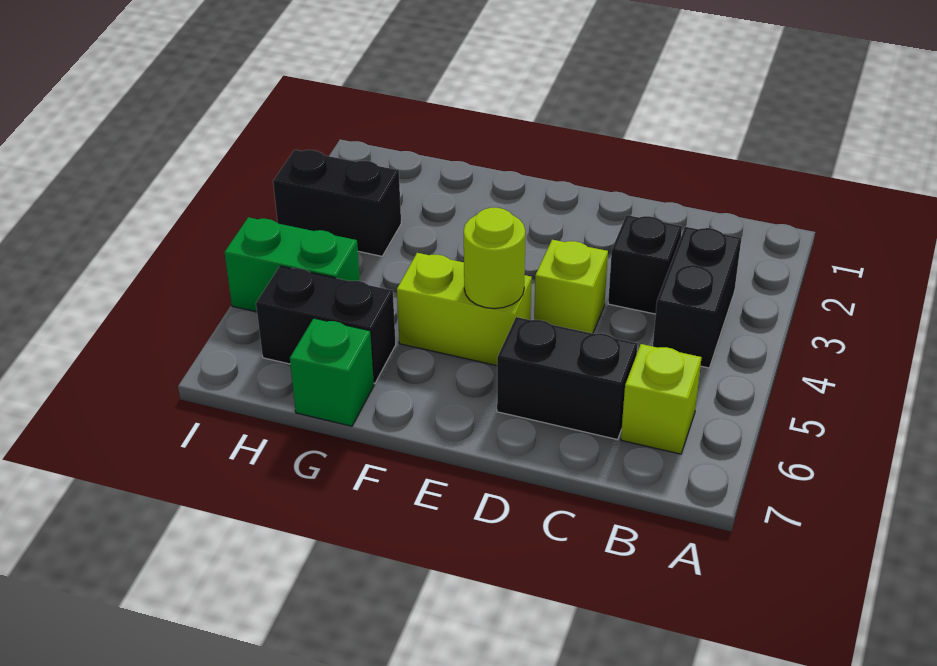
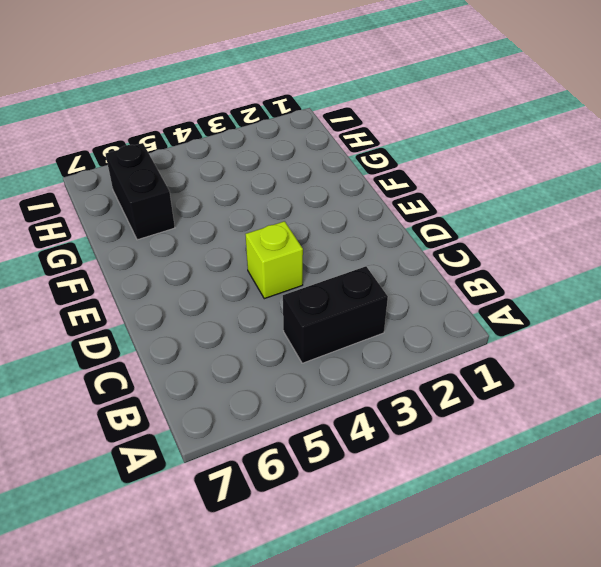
none -> lime brick B6 level 1
none -> black brick C3 level 1

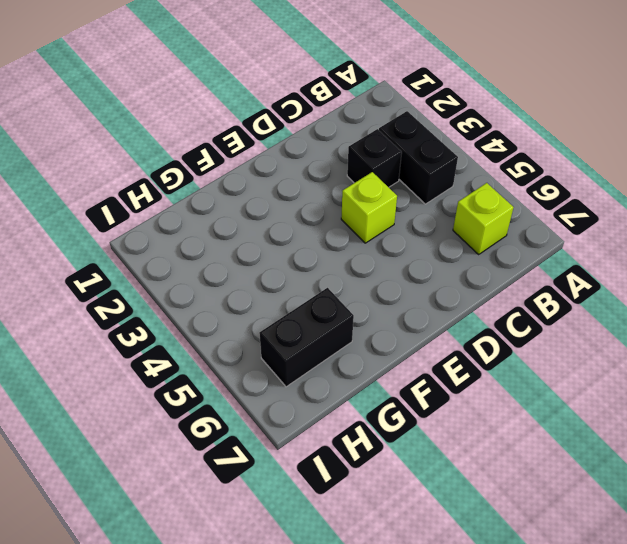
none -> black brick C6:D6 level 1
none -> lime brick E5:F5 level 1

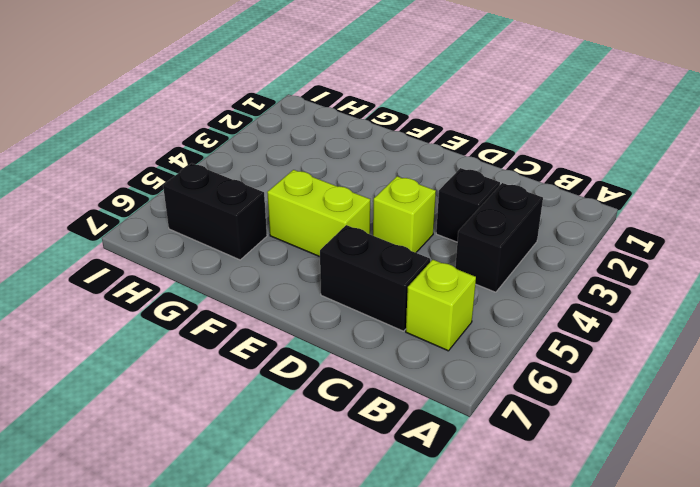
none -> green brick G7 level 1
none -> black brick H3:I3 level 1

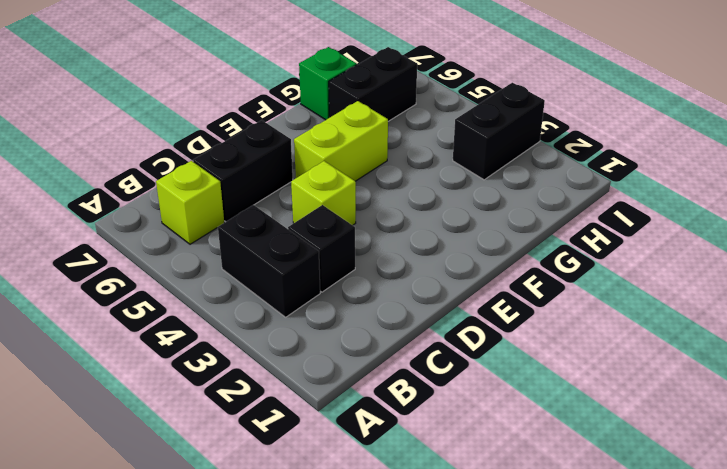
none -> green brick H5:I5 level 1
none -> lime round brick E5 level 2

